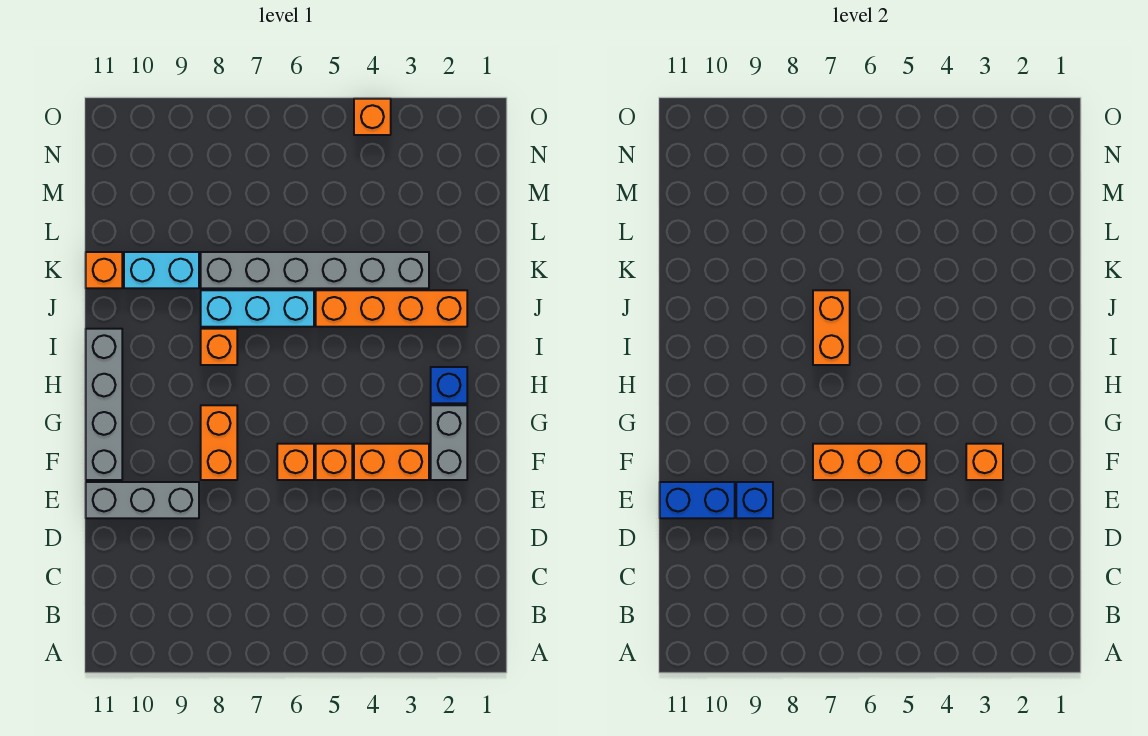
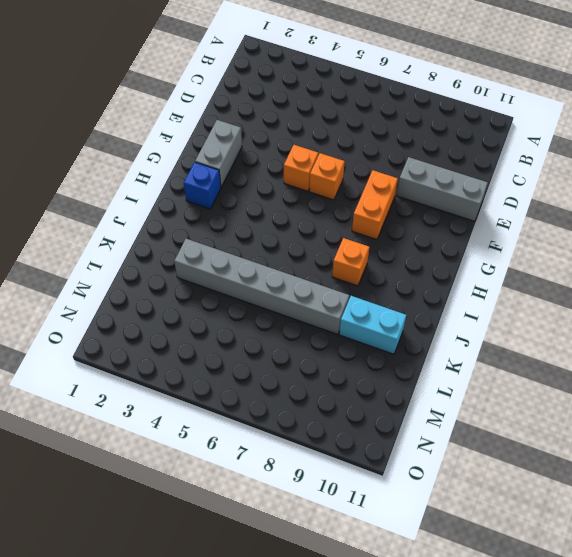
none -> orange brick F3:F4 level 1
none -> grey brick F11:I11 level 1
none -> orange brick J2:J5 level 1

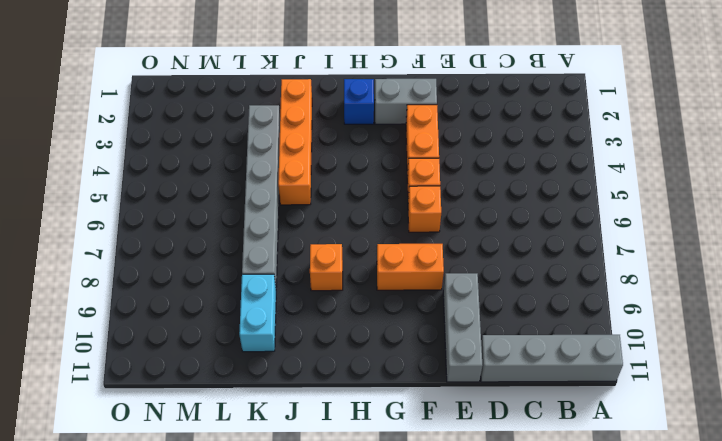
grey brick A11:D11 level 1 -> grey brick F11:I11 level 1
none -> cyan brick J6:J8 level 1
none -> orange brick K11 level 1
none -> orange brick O4 level 1

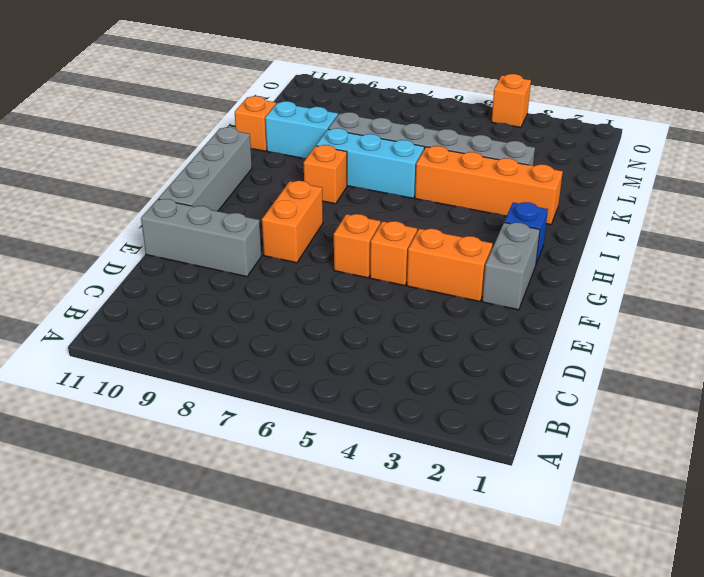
none -> blue brick E9 level 2
none -> blue brick E10:E11 level 2
none -> orange brick F3 level 2

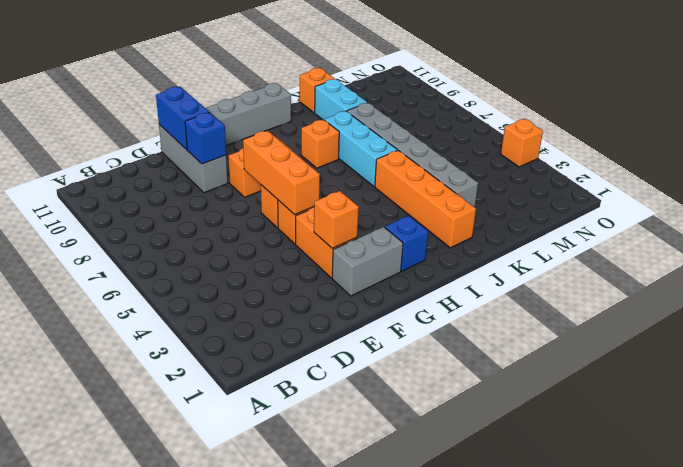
none -> orange brick I7:J7 level 2

